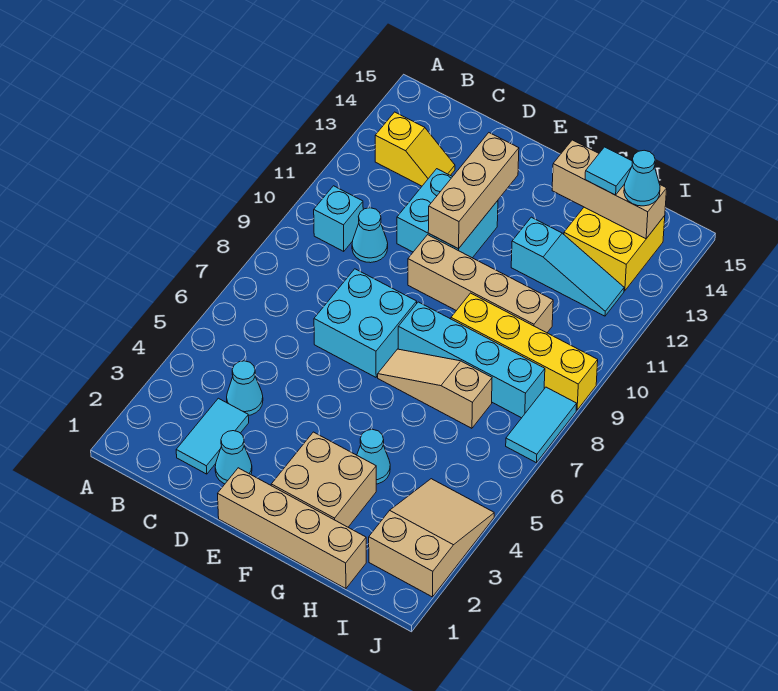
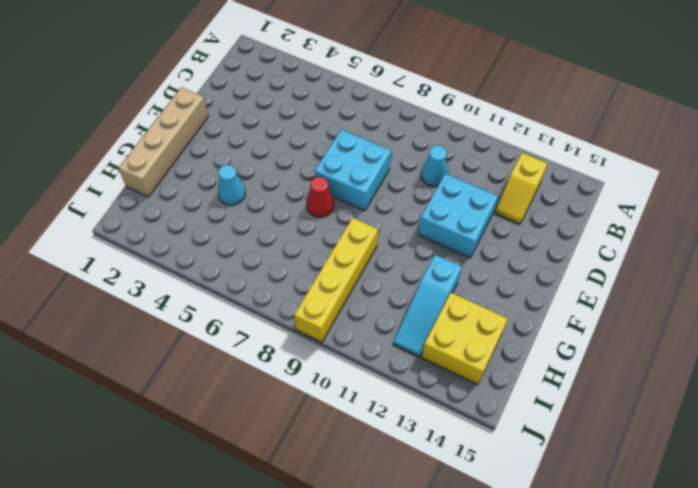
red cone F7 level 1 -> tan slope F7:H7 level 1 top H
none -> cyan brick B10 level 1
none -> cyan tile C2:C3 level 1
none -> cyan cone C4 level 1

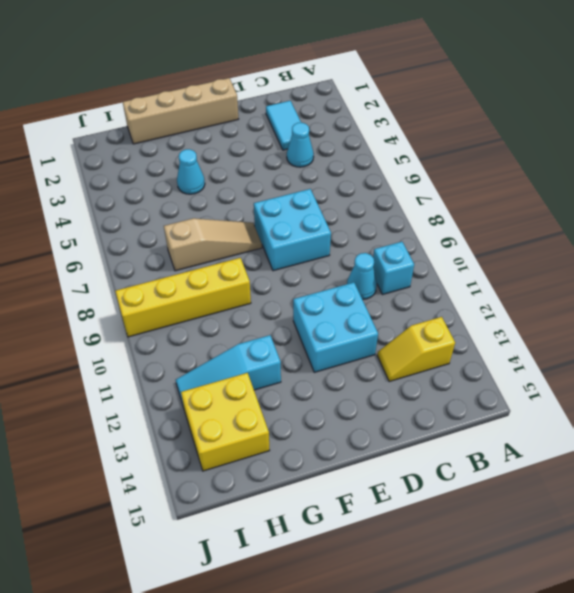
none -> cyan cone D2 level 1
none -> tan brick E10:H10 level 1
none -> tan brick F2:G3 level 1

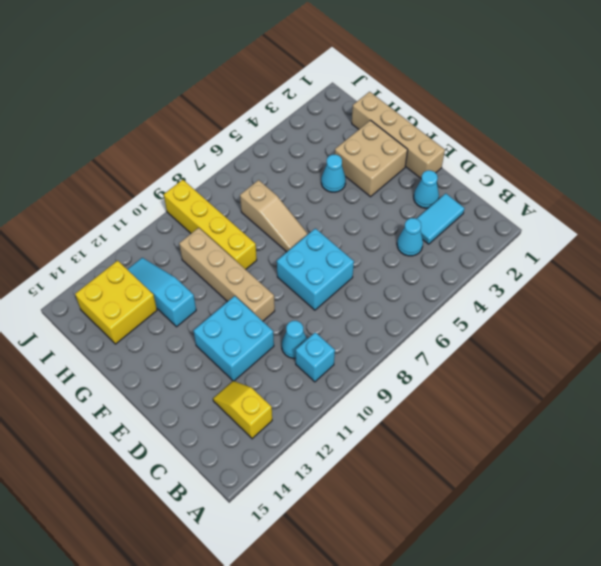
none -> cyan brick F8:I8 level 1
none -> tan slope I2:J4 level 1 top 2
none -> cyan tile J7:J8 level 1

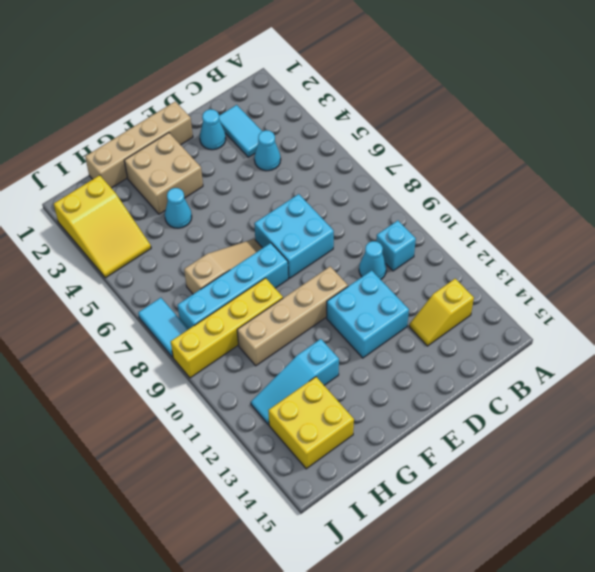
yellow slope I2:J4 level 1 top 2 -> tan slope I2:J4 level 1 top 2
none -> tan brick E11:E13 level 2
none -> tan brick G14:I14 level 2
none -> cyan tile H14 level 3

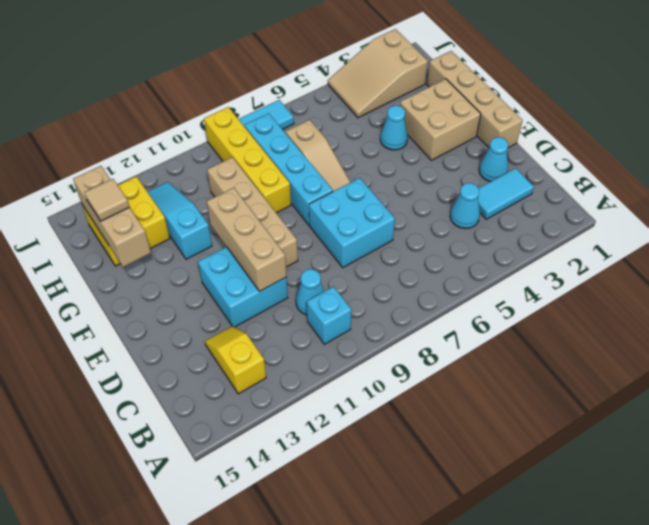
tan brick D11:F11 level 2 -> tan brick E11:E13 level 2
tan tile H14 level 3 -> cyan tile H14 level 3
none -> cyan cone I14 level 3

